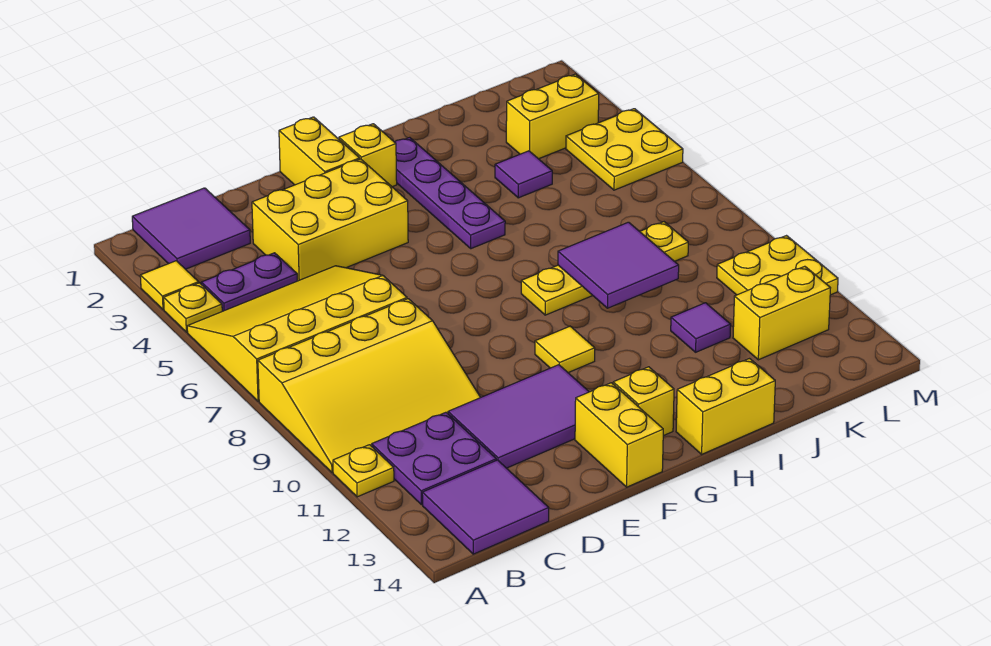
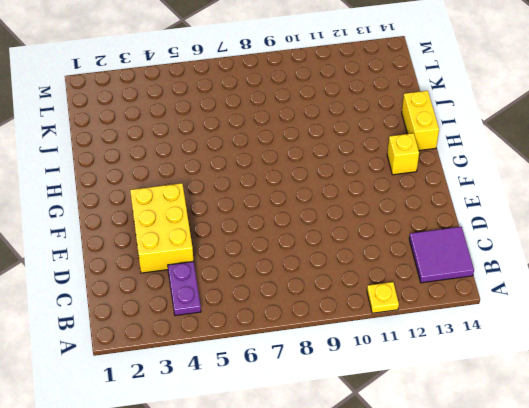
none -> yellow tile A3 level 1
none -> yellow plate A4 level 1
none -> yellow slope A5:D7 level 1 top 7

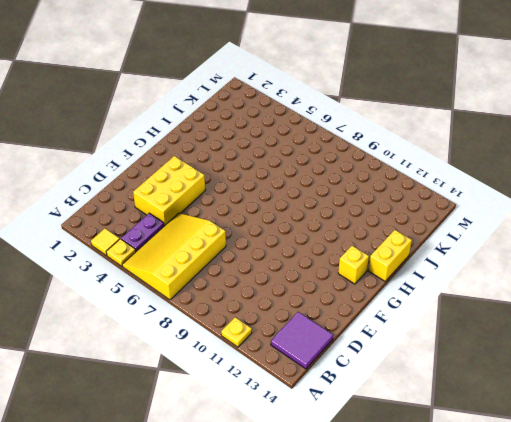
none -> yellow slope A8:D10 level 1 top 8
none -> purple tile B1:C2 level 1
none -> purple plate B11:C12 level 1

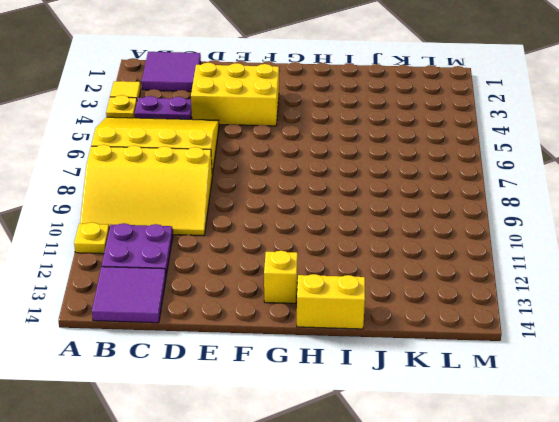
none -> purple tile D11:F12 level 1
none -> yellow brick F1:F2 level 1
none -> yellow brick F13:F14 level 1

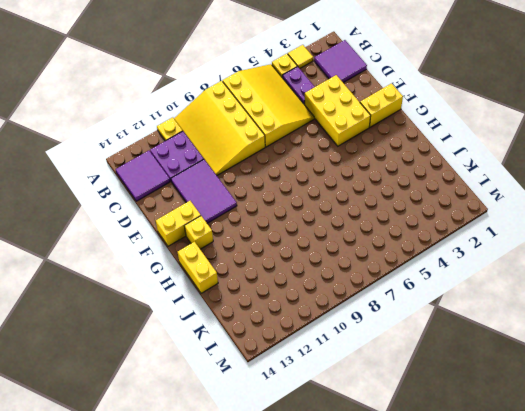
none -> yellow brick G2 level 1
none -> yellow tile G10 level 1
none -> purple plate H2:H5 level 1

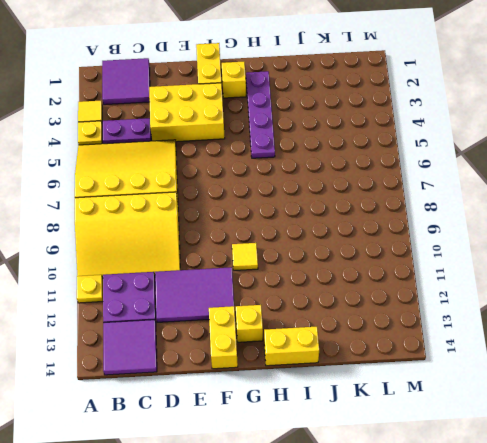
none -> yellow plate H8:K8 level 1
none -> purple tile J4 level 1
none -> purple tile J11 level 1

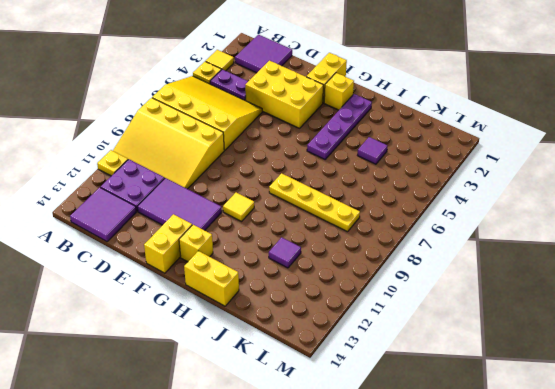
none -> yellow brick K3:L3 level 1
none -> yellow brick K12:L12 level 1
none -> yellow plate L4:M5 level 1

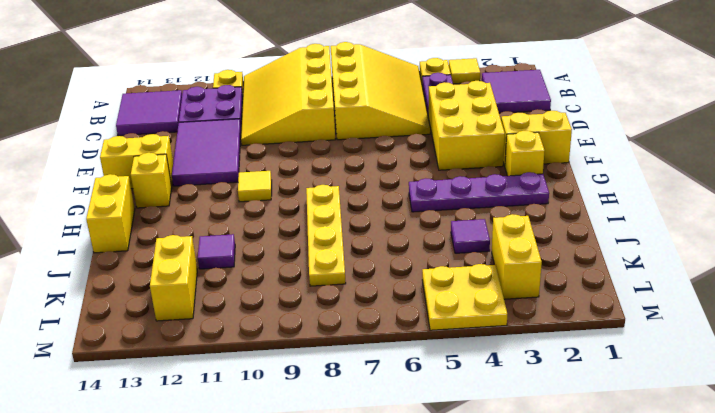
none -> yellow plate L10:M11 level 1
none -> purple tile I8:J9 level 2

